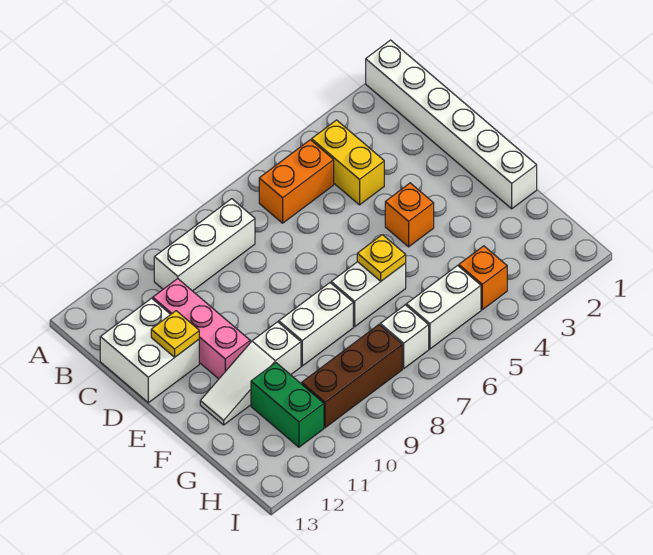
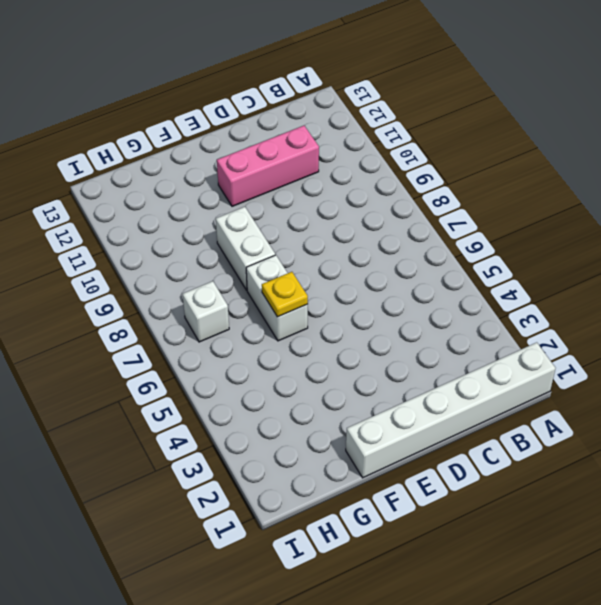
none -> yellow brick B4:C4 level 1
none -> orange brick B5:B6 level 1
none -> white brick B8:B10 level 1

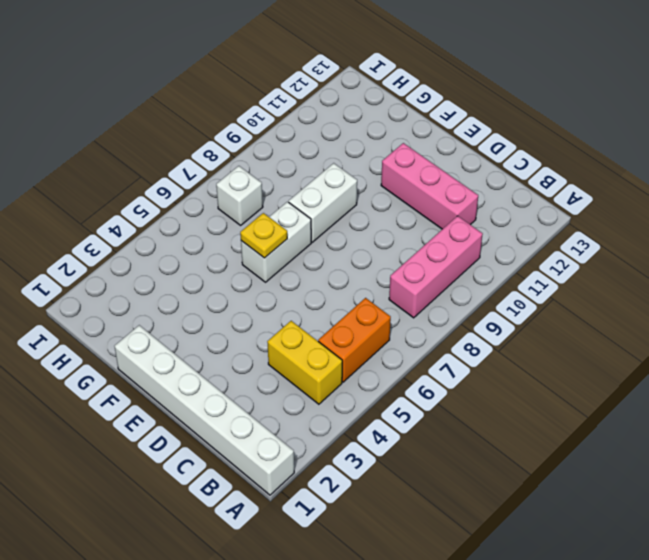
pink brick B8:B10 level 1 -> white brick B8:B10 level 1
none -> white brick C12:D13 level 1
none -> orange brick E4 level 1
none -> white slope F10:F12 level 1 top 10

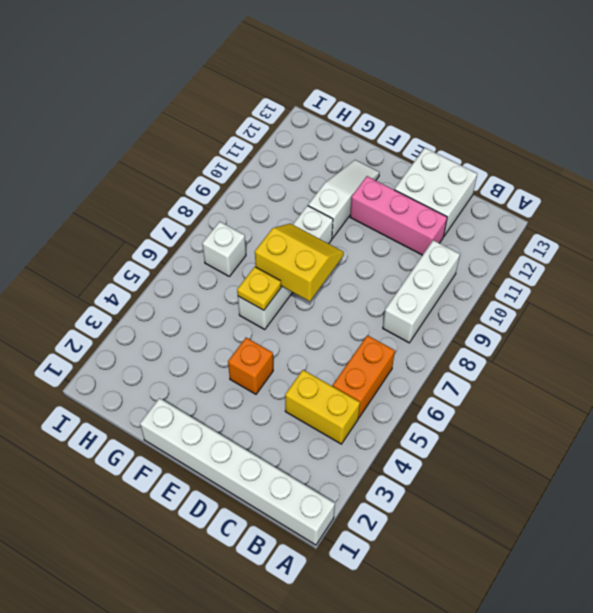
yellow slope E7:F8 level 2 top 7 -> none
none -> green brick G11:H11 level 1
none -> orange brick H4 level 1
none -> white brick H5:H6 level 1

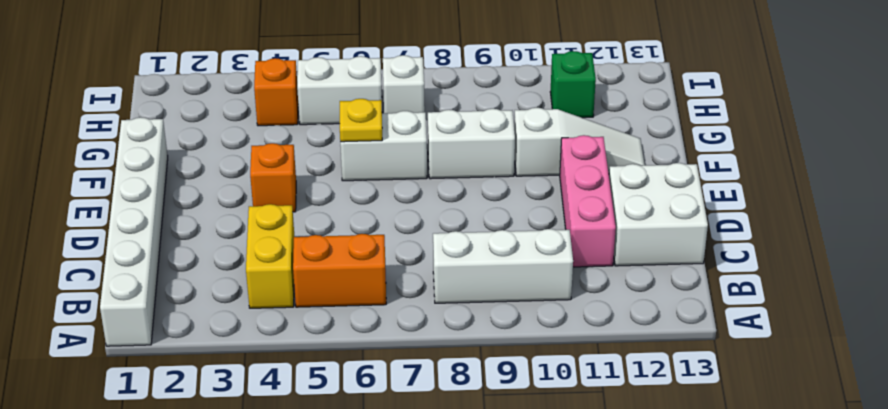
green brick H11 level 1 -> green brick G11:H11 level 1
none -> brown brick H8:H10 level 1
none -> yellow plate D12 level 2

